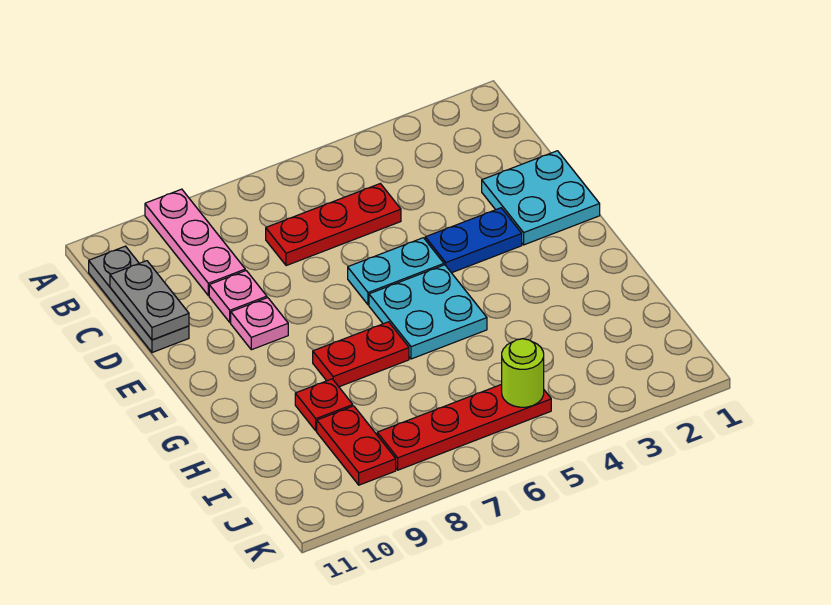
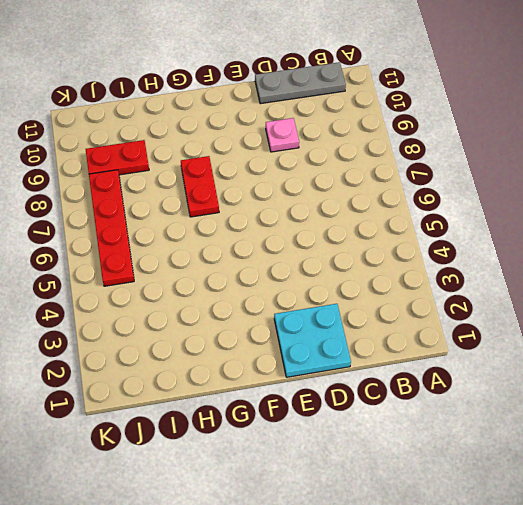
none -> pink plate A9:C9 level 1
none -> red plate C5:C7 level 1
none -> blue plate E3:E4 level 1

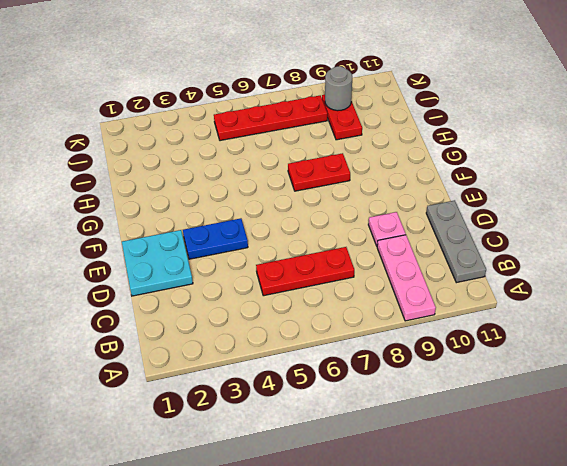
grey round brick J9 level 2 -> none
none -> cyan plate E5:E6 level 1
none -> pink plate E9 level 1
none -> cyan plate F5:G6 level 1

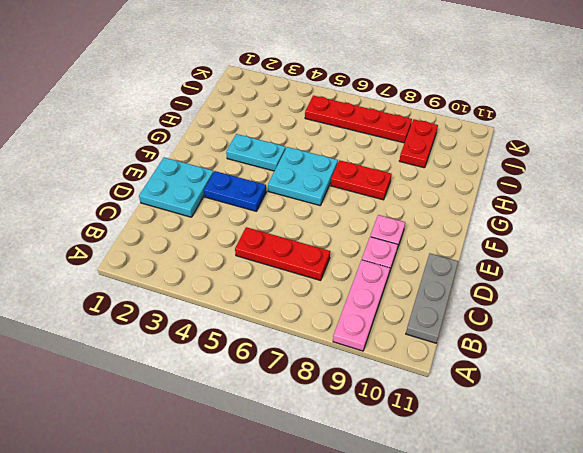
cyan plate G3:G4 level 1 -> cyan plate E5:E6 level 1
none -> red plate H9 level 1
none -> grey plate C11:D11 level 2
none -> lime round brick J5 level 2

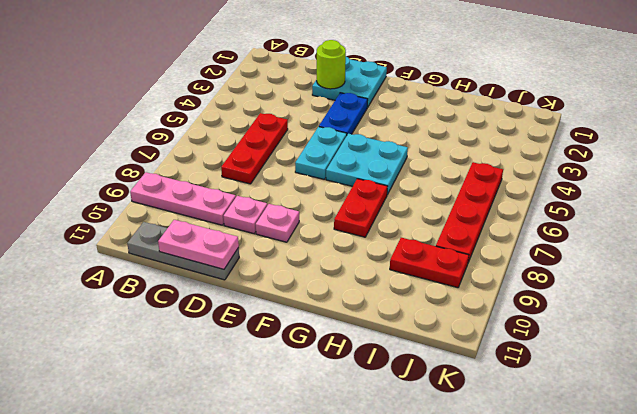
pink plate C11:D11 level 2 -> grey plate C11:D11 level 2
lime round brick D2 level 2 -> lime round brick J5 level 2
none -> red plate H9 level 1

